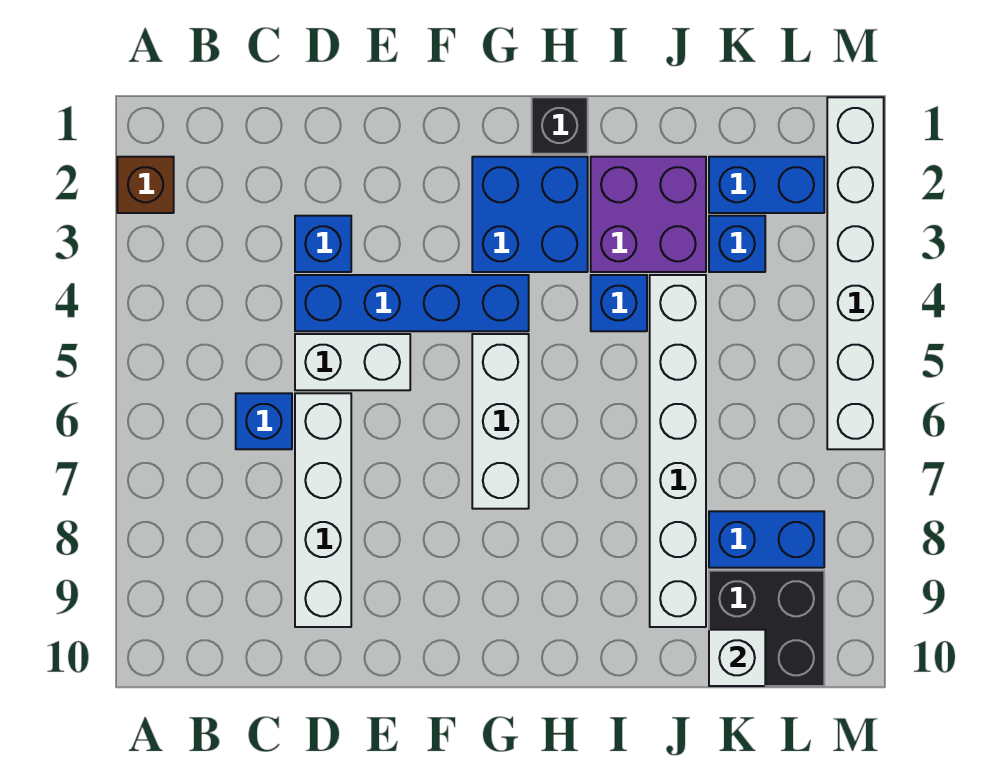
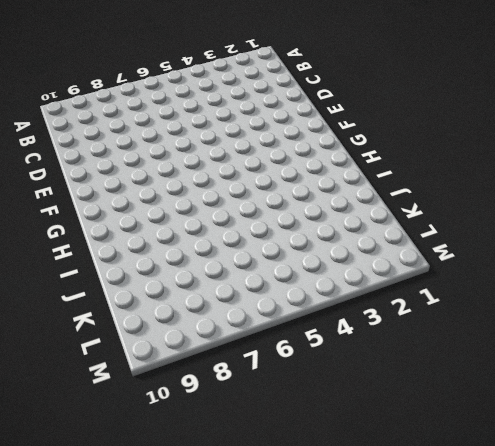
none -> brown brick A2 level 1
none -> blue brick C6 level 1
none -> blue brick D3 level 1

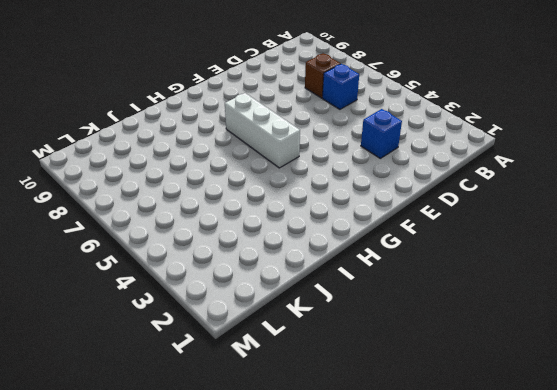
brown brick C7 level 1 -> brown brick A2 level 1
none -> blue brick D4:G4 level 1
none -> white brick D5:E5 level 1
none -> white brick D6:D9 level 1

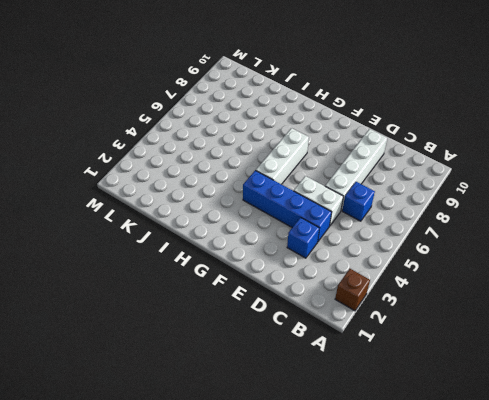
none -> blue brick G2:H3 level 1
none -> black brick H1 level 1
none -> purple brick I2:J3 level 1

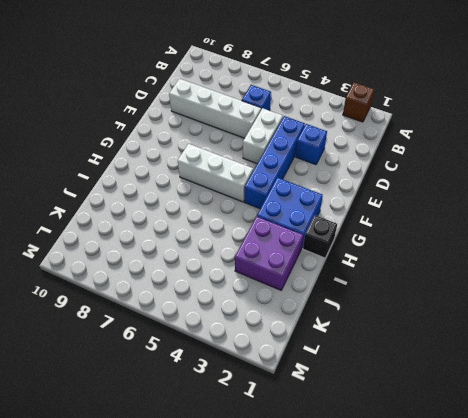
none -> blue brick I4 level 1
none -> white brick J4:J9 level 1
none -> blue brick K2:L2 level 1

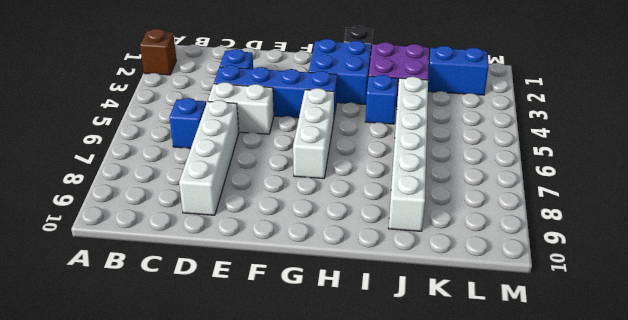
none -> blue brick K3 level 1
none -> blue brick K8:L8 level 1
none -> black brick K9:L10 level 1

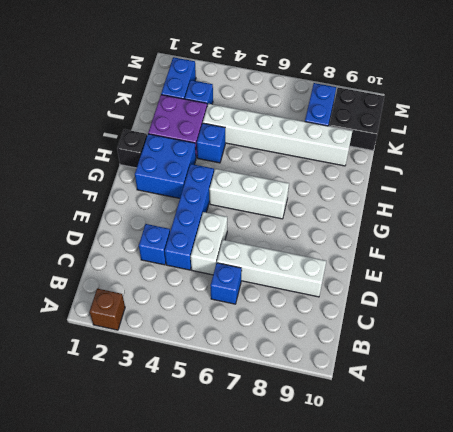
none -> white brick M1:M6 level 1
none -> white brick K10 level 2

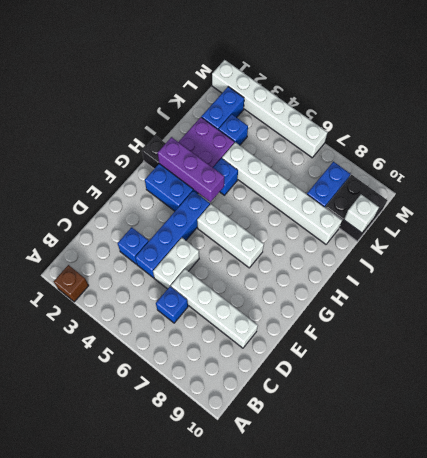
purple brick H2:H4 level 2 -> none

